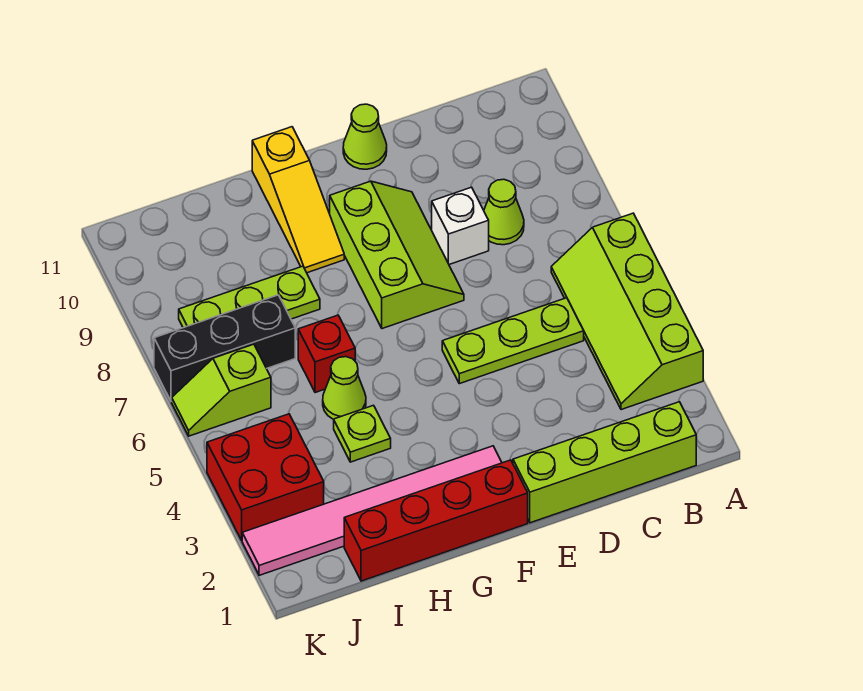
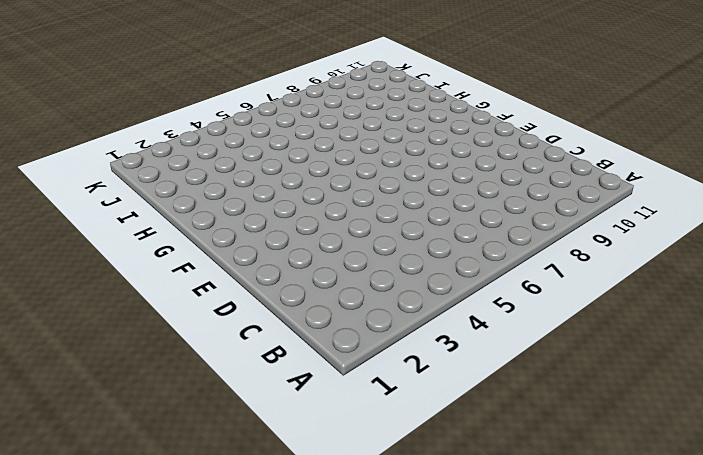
none -> lime slope A3:B6 level 1 top A
none -> lime brick B1:E1 level 1
none -> lime plate C5:E5 level 1

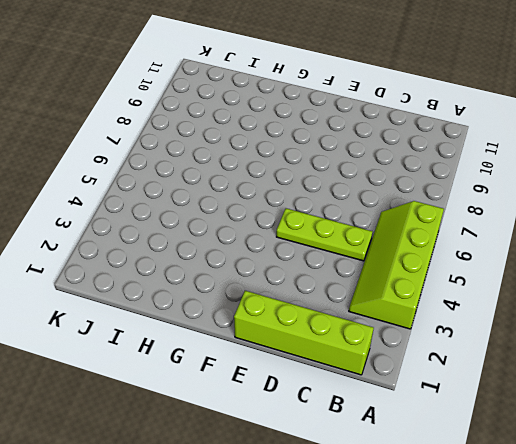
none -> lime cone C8 level 1
none -> white brick D8 level 1
none -> lime slope E7:F9 level 1 top F

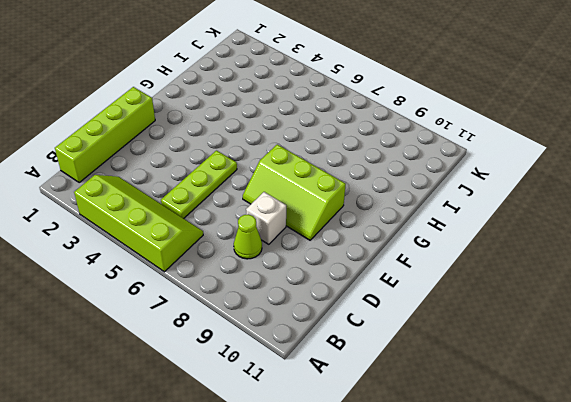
none -> lime cone E11 level 1
none -> red brick F1:I1 level 1
none -> pink tile F2:K2 level 1

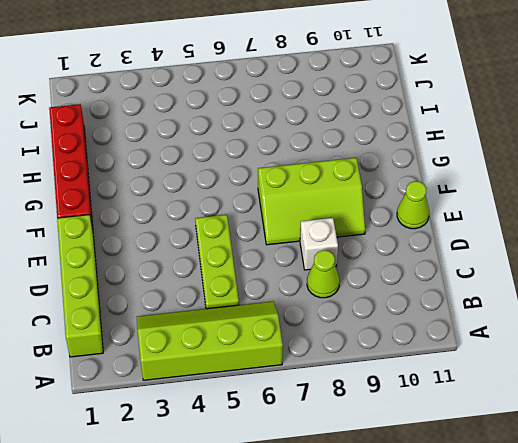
none -> pink tile F2:K2 level 1
none -> yellow slope G9:G11 level 1 top 11
none -> lime plate H4 level 1

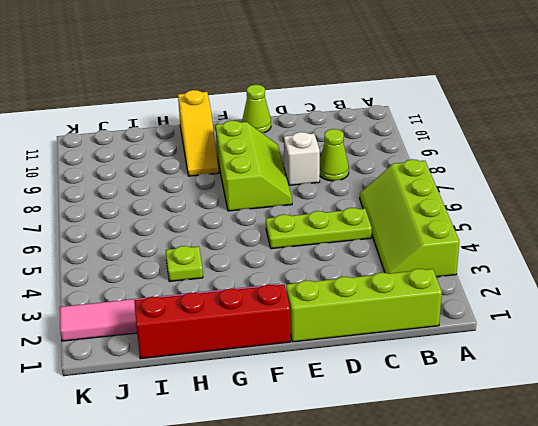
none -> lime cone H5 level 1
none -> red brick H6 level 1
none -> lime plate H8:J8 level 1

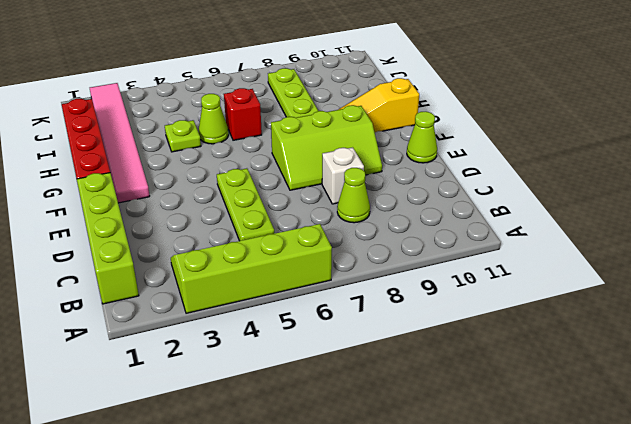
none -> black brick I7:K7 level 1
none -> red brick J3:K4 level 1
none -> lime slope J6:K6 level 1 top J

